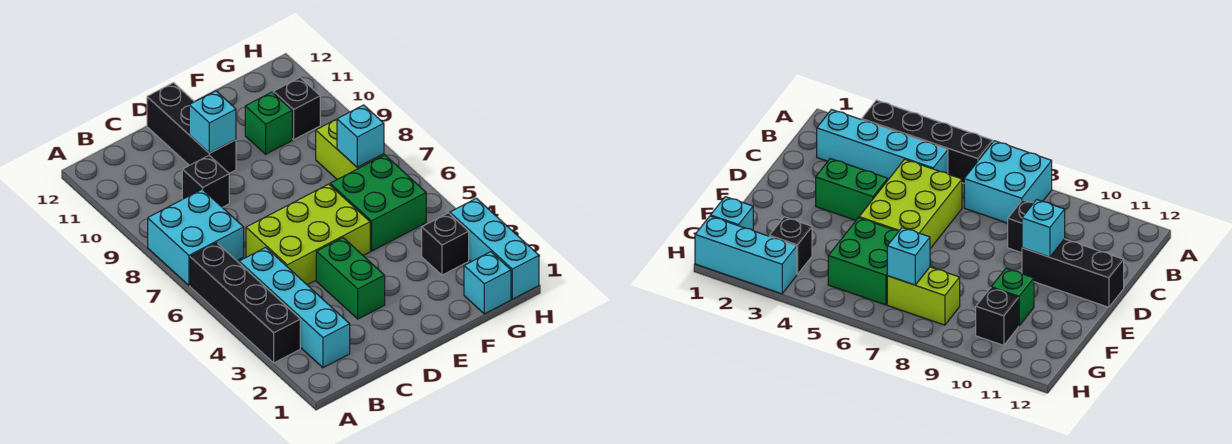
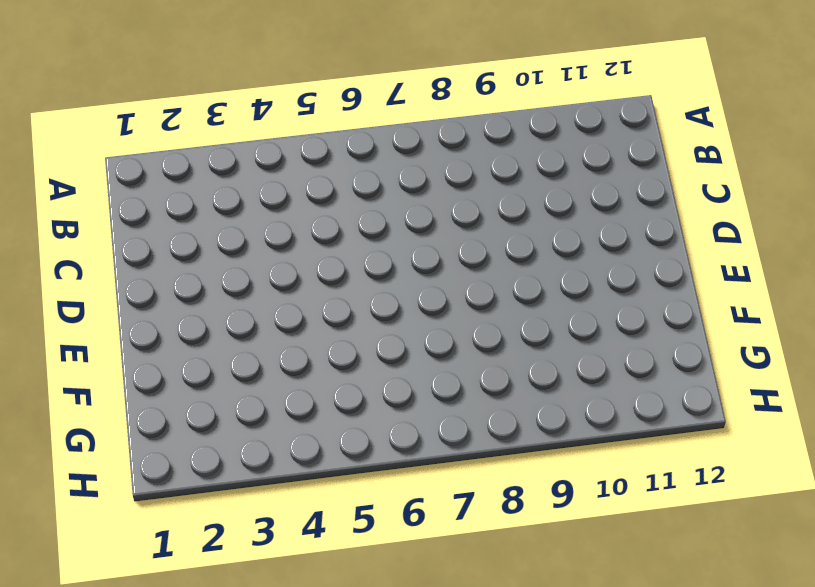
none -> black brick A3:A6 level 1
none -> cyan brick A7:B8 level 1
none -> cyan brick B2:B5 level 1

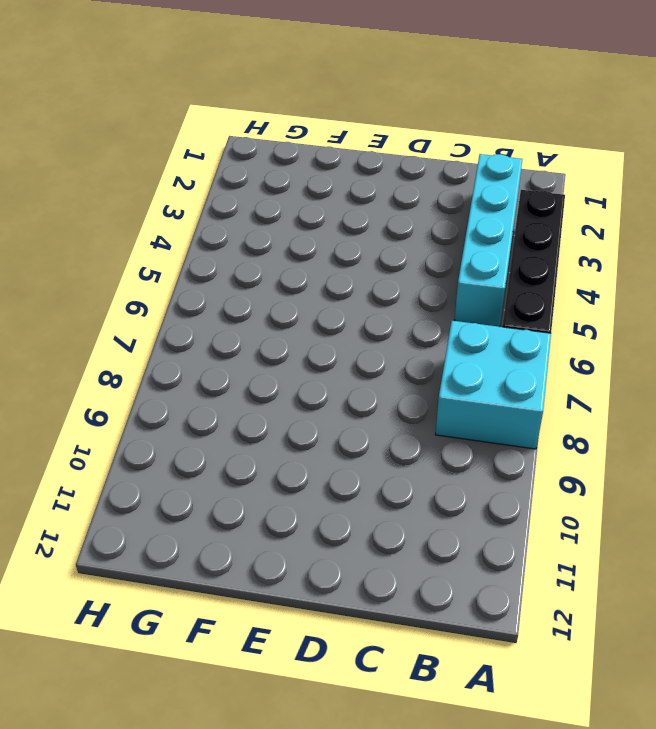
none -> lime brick C5:E6 level 1
none -> black brick C9 level 1
none -> green brick D3:D4 level 1

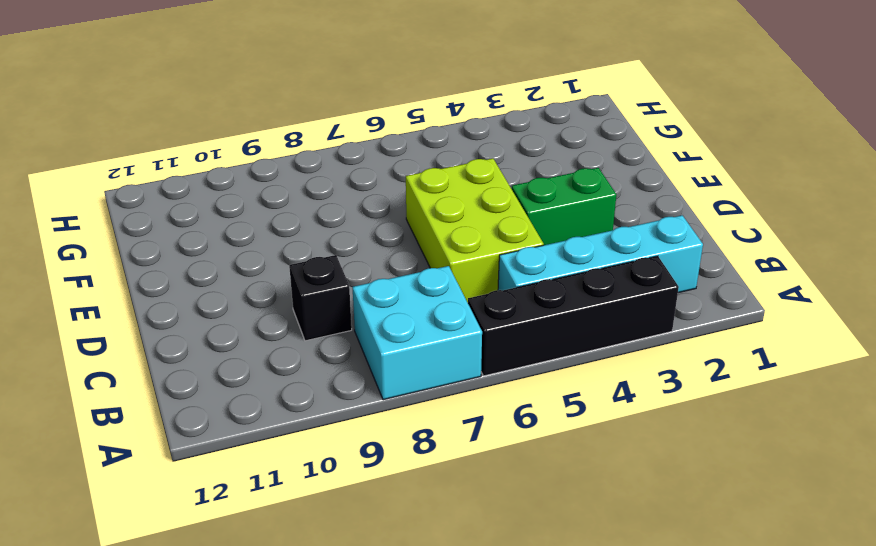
none -> black brick D10:D12 level 1
none -> green brick F5:G6 level 1
none -> green brick F10 level 1

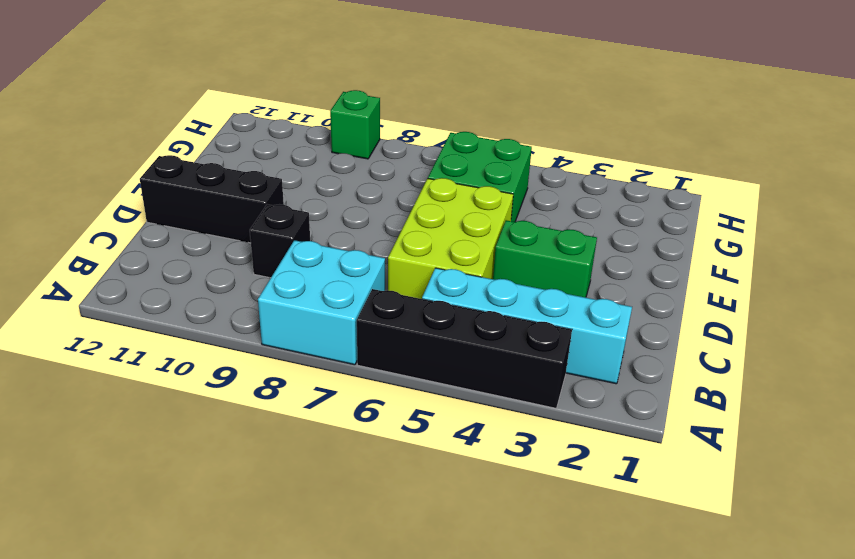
green brick H9 level 1 -> green brick F10 level 1
none -> cyan brick G1 level 1
none -> black brick G3 level 1
none -> lime brick G7:G8 level 1

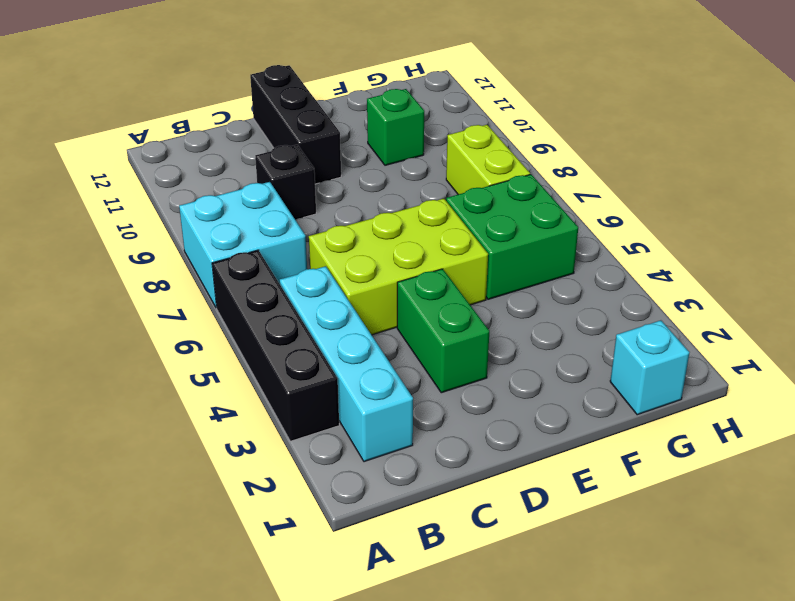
none -> black brick G3 level 1
none -> black brick G10 level 1
none -> cyan brick H1:H3 level 1

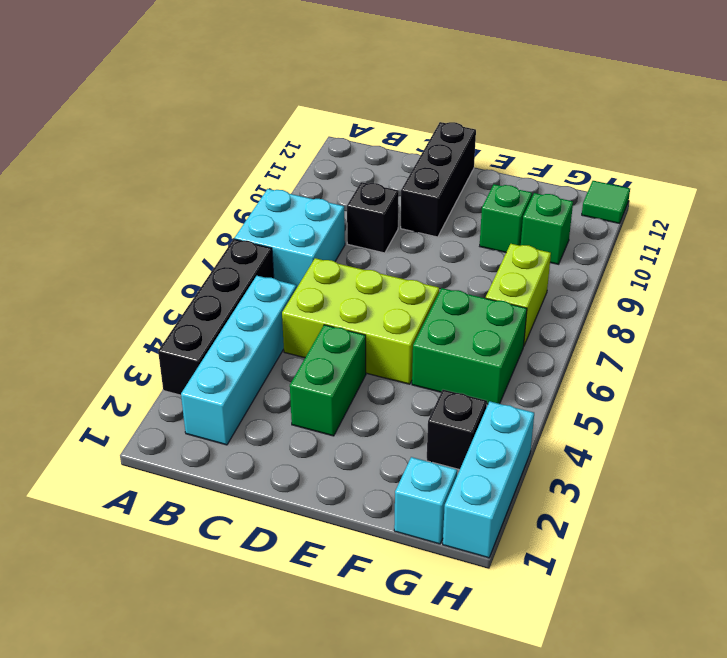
green brick G10 level 1 -> black brick G10 level 1
green tile H12 level 1 -> none
none -> cyan brick D10 level 2
none -> cyan brick G7 level 2

